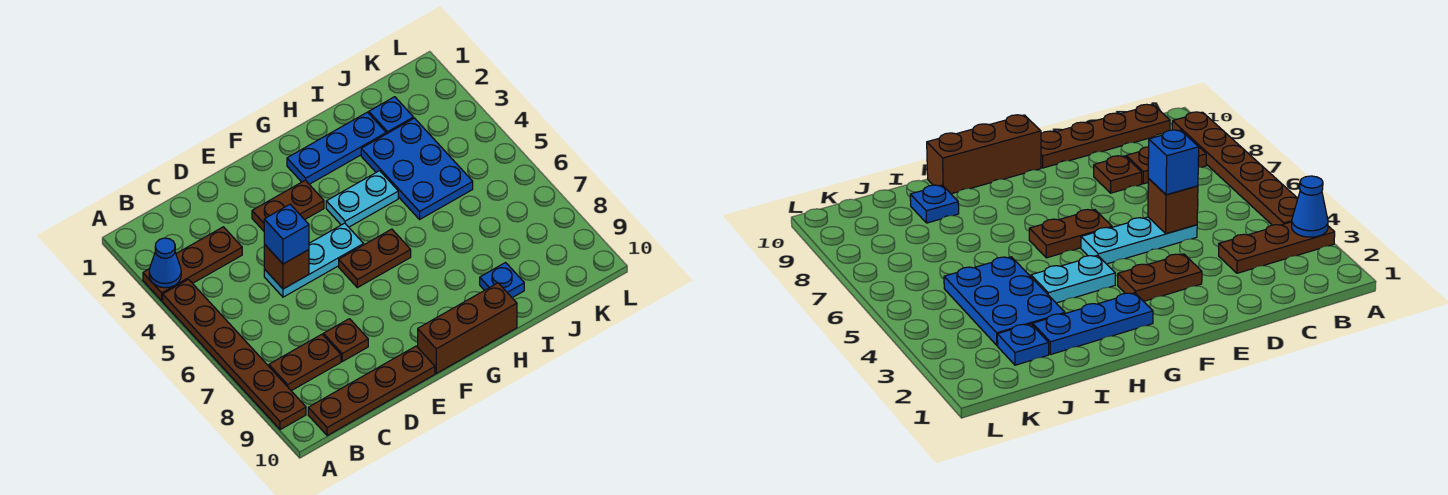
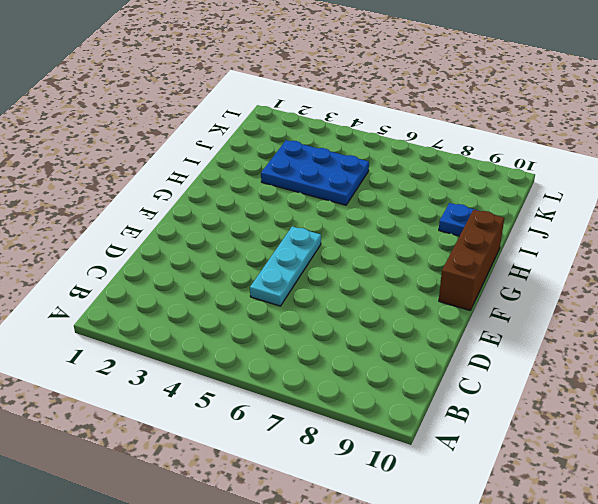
none -> brown plate A3:C3 level 1
none -> brown plate A4:A9 level 1
none -> brown plate B8:C8 level 1

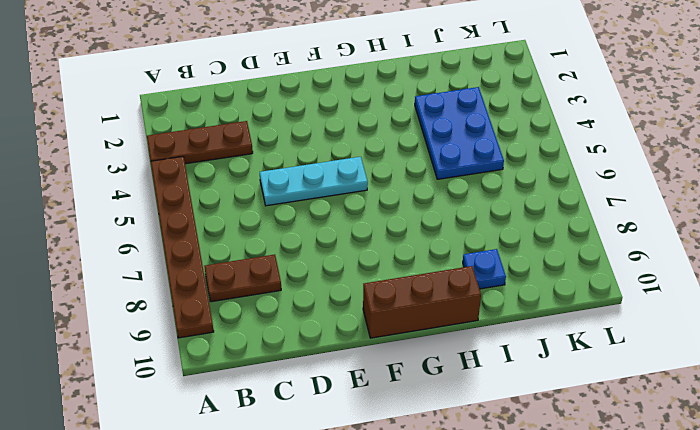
none -> brown plate B10:E10 level 1
none -> brown plate D8 level 1
none -> brown plate E3:F3 level 1

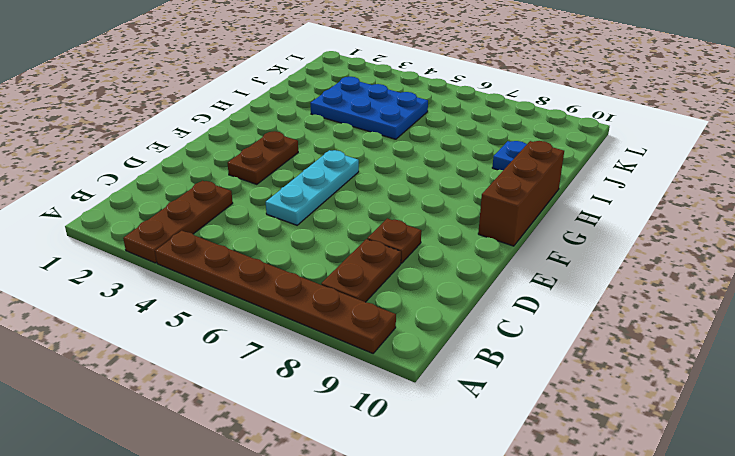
none -> brown plate B10:E10 level 1
none -> brown plate F6:G6 level 1
none -> blue plate G2:I2 level 1

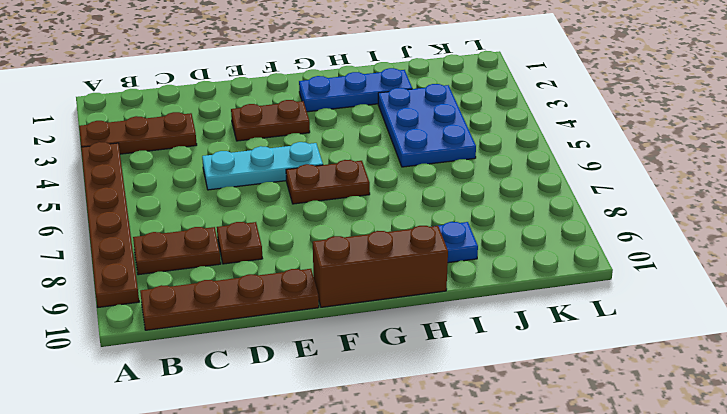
none -> cyan plate G4:H4 level 1
none -> blue plate J2 level 1
none -> blue cone A3 level 2

